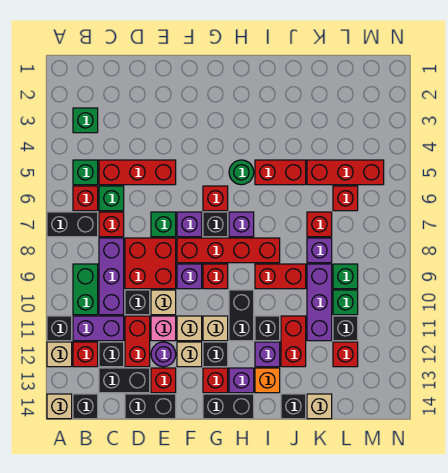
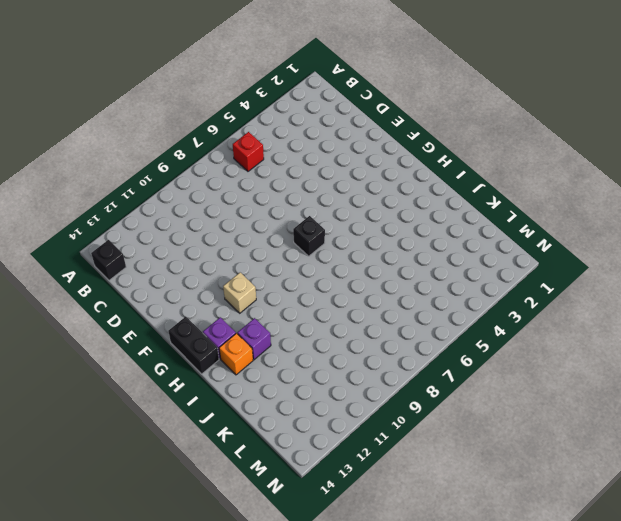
none -> black brick A7:B7 level 1
none -> black brick A11 level 1
none -> tan brick A12 level 1
none -> tan brick A14 level 1

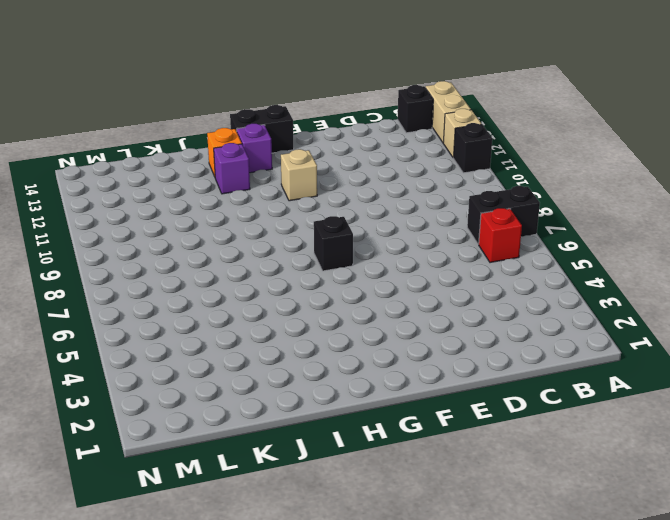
tan brick A13:A14 level 1 -> tan brick A14 level 1
none -> green brick B3 level 1
none -> green brick B5 level 1
none -> green brick B9:B10 level 1
none -> purple brick B11:C11 level 1

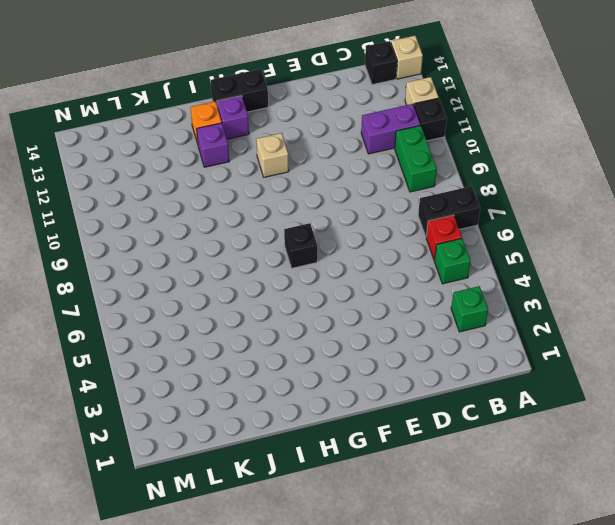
none -> red brick B12 level 1
none -> red brick C5:E5 level 1
none -> green brick C6 level 1
none -> red brick C7 level 1

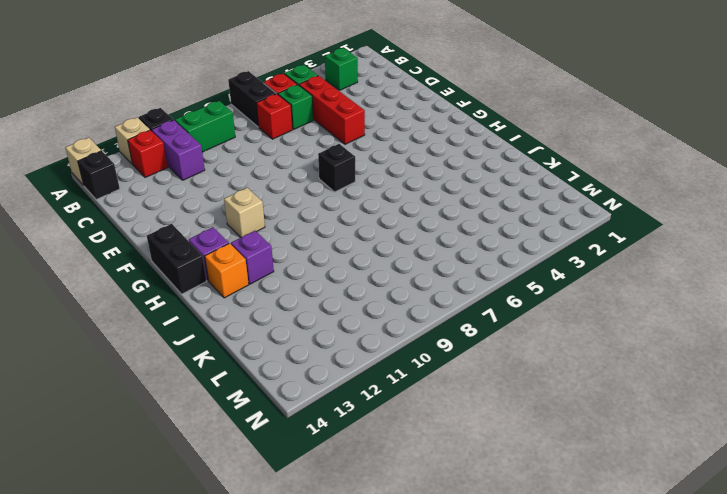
none -> purple brick C8:C10 level 1
none -> black brick C12 level 1
none -> black brick C13:D13 level 1
none -> red brick D8:E9 level 1

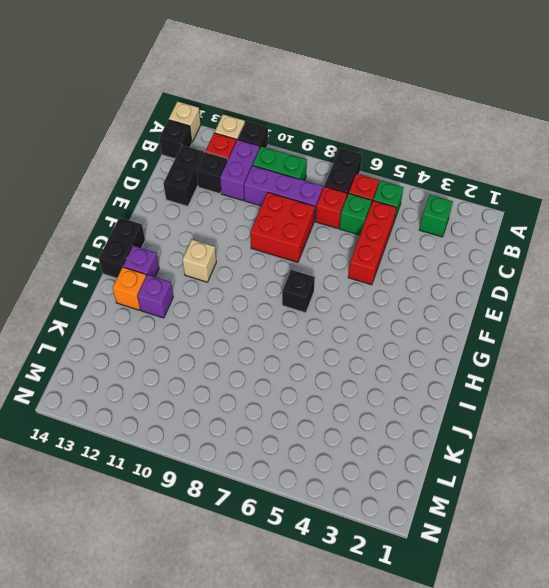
none -> black brick D10 level 1
none -> red brick D11:D12 level 1
none -> black brick D14:E14 level 1
none -> green brick E7 level 1

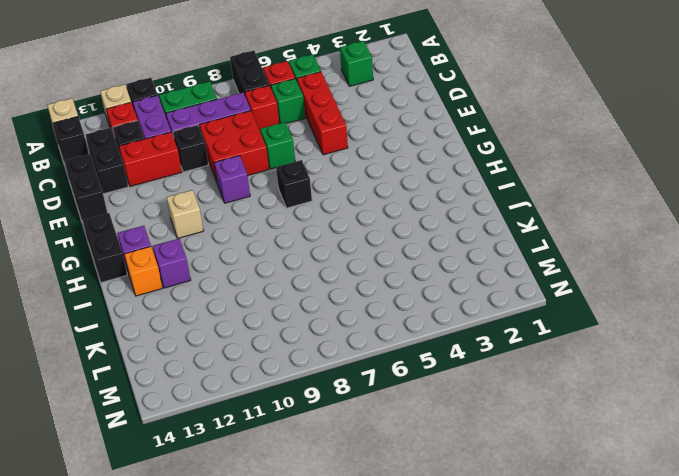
none -> tan brick E10 level 1
none -> pink brick E11 level 1
none -> purple round brick E12 level 1
none -> red brick E13 level 1

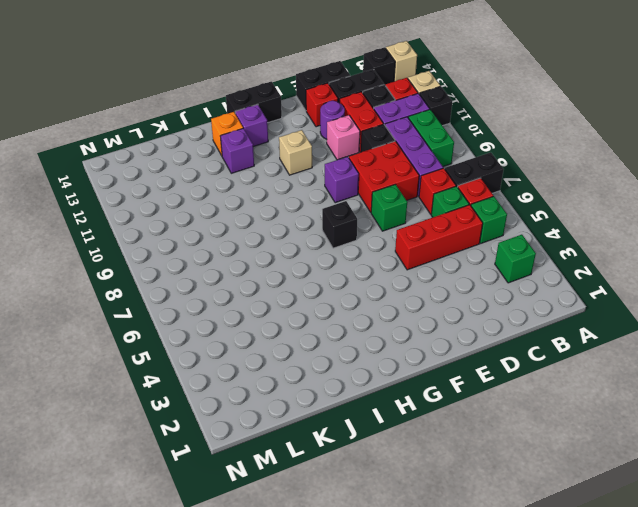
none -> tan brick E10 level 1
none -> purple brick F7 level 1
none -> red brick F8:I8 level 1
none -> tan brick F11 level 1

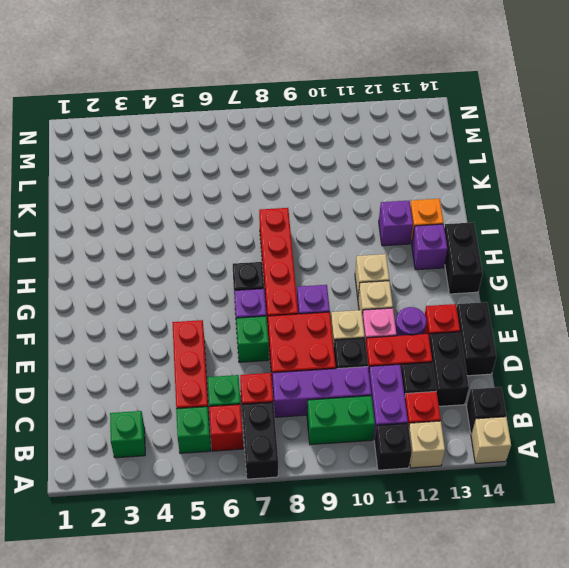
none -> tan brick F12 level 1
none -> red brick G6 level 1
none -> red brick G9 level 1
none -> black brick G12 level 1

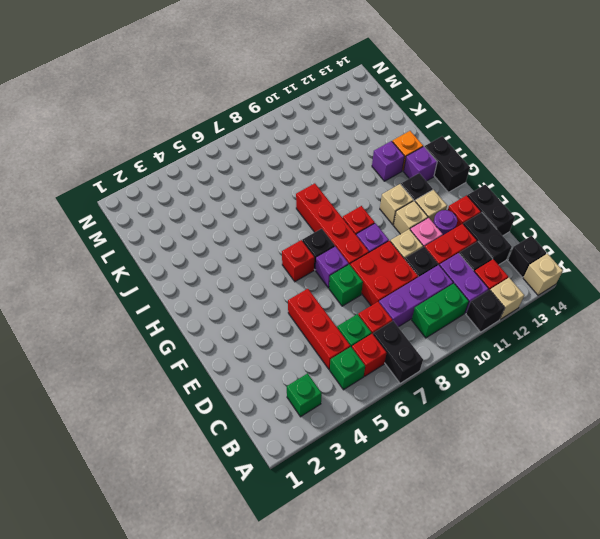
none -> red brick G13 level 1
none -> green round brick H5 level 1
none -> purple brick H7 level 1
none -> black brick H10:H11 level 1

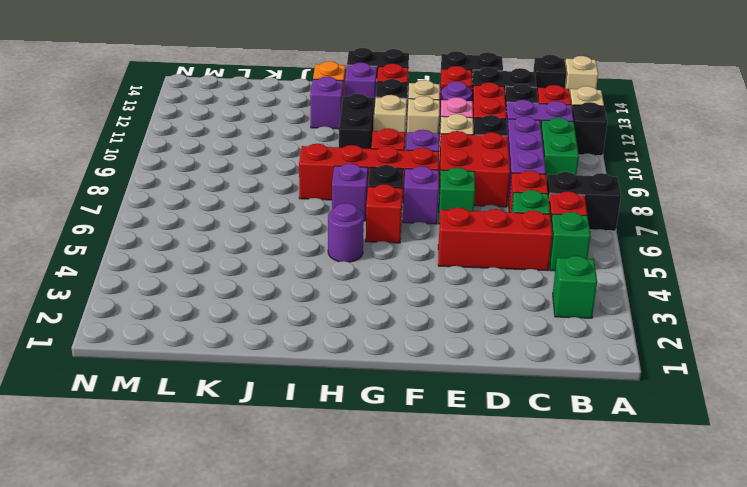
purple round brick H5 level 1 -> green round brick H5 level 1
none -> red brick I5:J5 level 1
none -> red brick I9:J9 level 1
none -> black brick I11 level 1
none -> red brick J11:J12 level 1

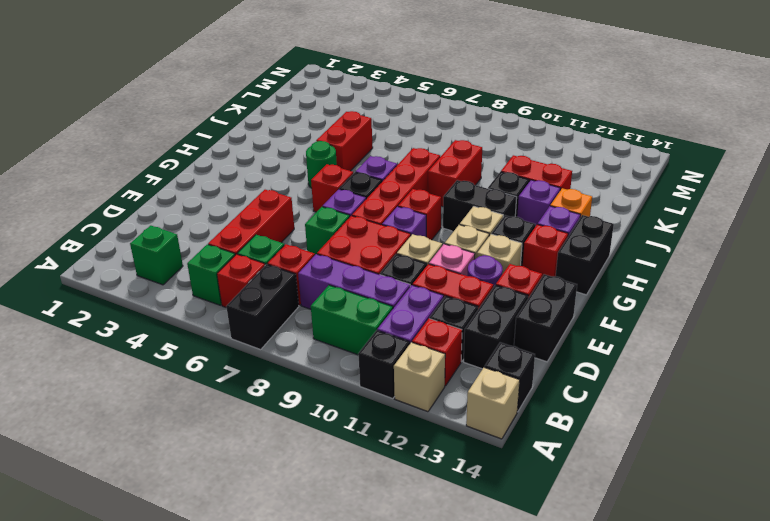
none -> black brick J14 level 1
none -> red brick K5:M5 level 1
none -> red brick K7 level 1
none -> purple brick K8 level 1

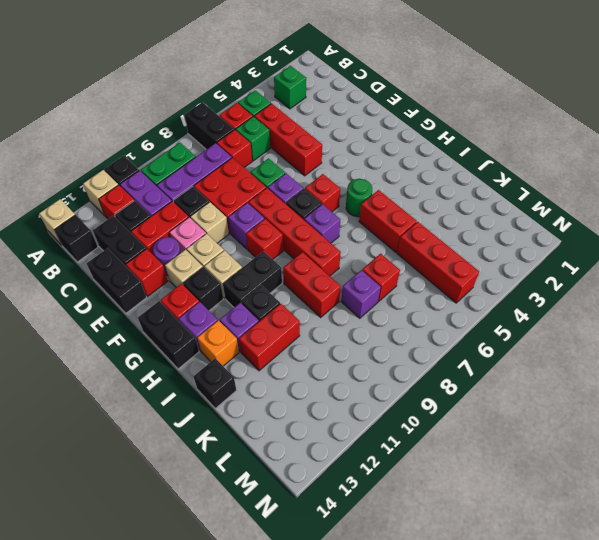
none -> purple brick K9:K11 level 1
none -> tan brick K14 level 1
none -> red brick L6 level 1
none -> green brick L9 level 1

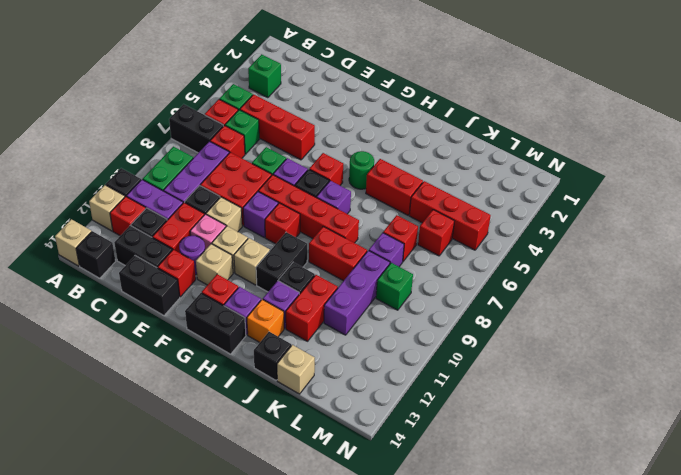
none -> black brick G12 level 1
none -> green brick L10 level 1
none -> black brick L11 level 1
none -> red brick L12 level 1

